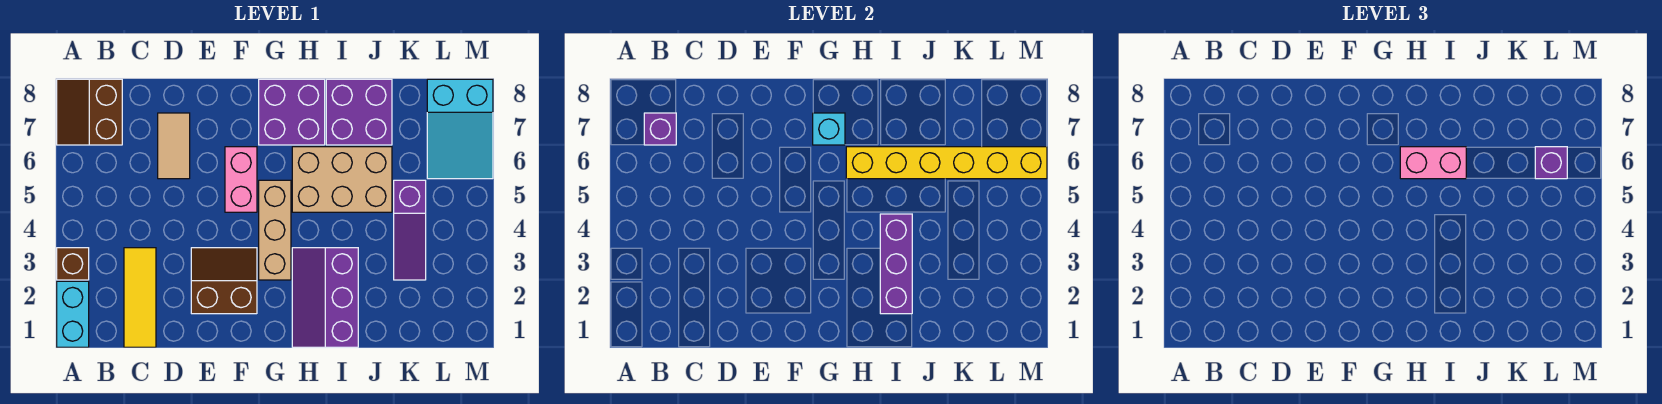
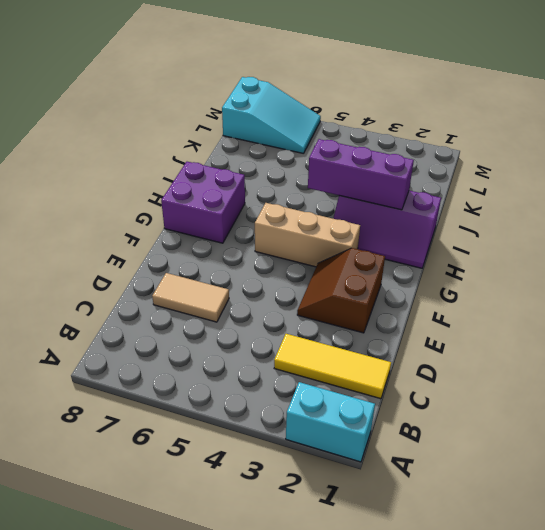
none -> brown brick A3 level 1
none -> brown slope A7:B8 level 1 top B
none -> pink brick F5:F6 level 1

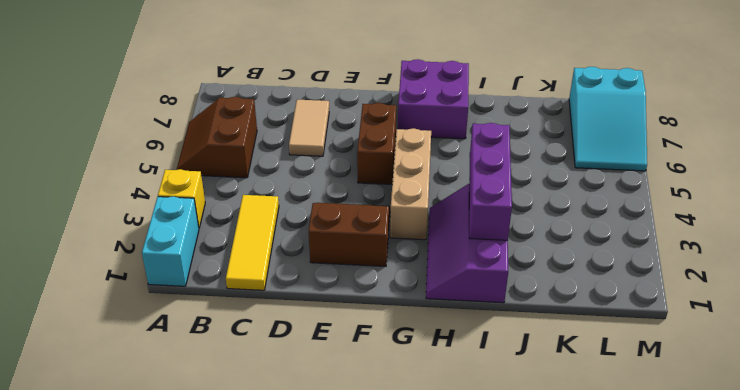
yellow brick A3 level 1 -> brown brick A3 level 1
brown slope A5:B6 level 1 top B -> brown slope A7:B8 level 1 top B
brown brick F5:F6 level 1 -> pink brick F5:F6 level 1
none -> tan brick H5:J6 level 1
none -> purple brick I7:J8 level 1
none -> purple slope K3:K5 level 1 top 5

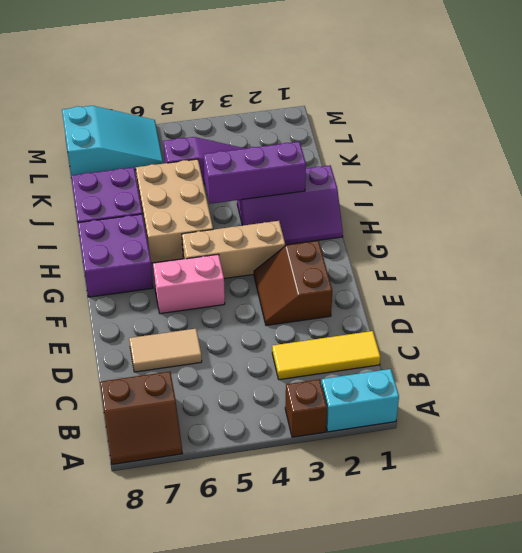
none -> purple brick B7 level 2
none -> cyan brick G7 level 2
none -> yellow brick H6:M6 level 2

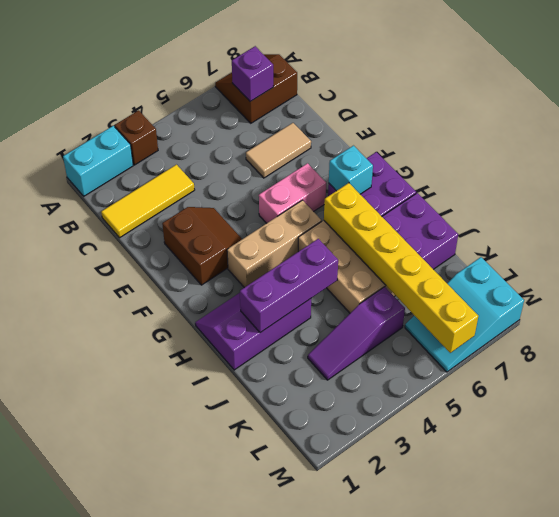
none -> pink brick H6:I6 level 3
none -> purple brick L6 level 3

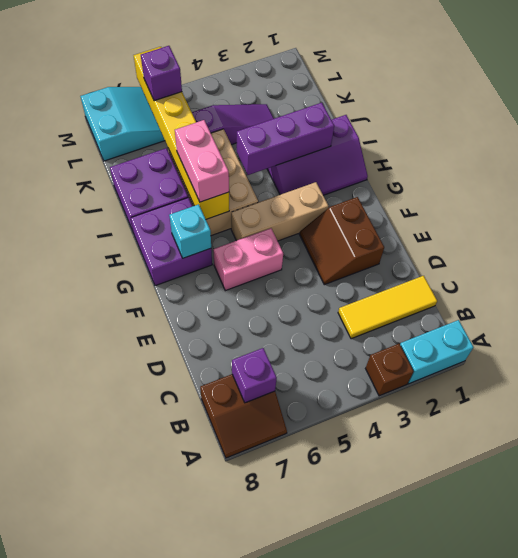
none -> tan tile D6:D7 level 1

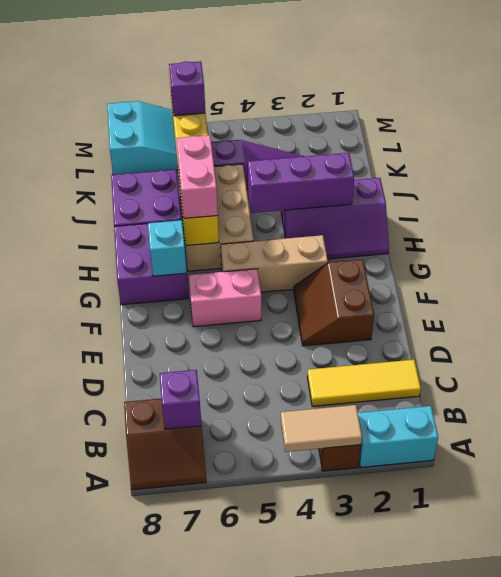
tan tile A3:A4 level 2 -> tan tile D6:D7 level 1

